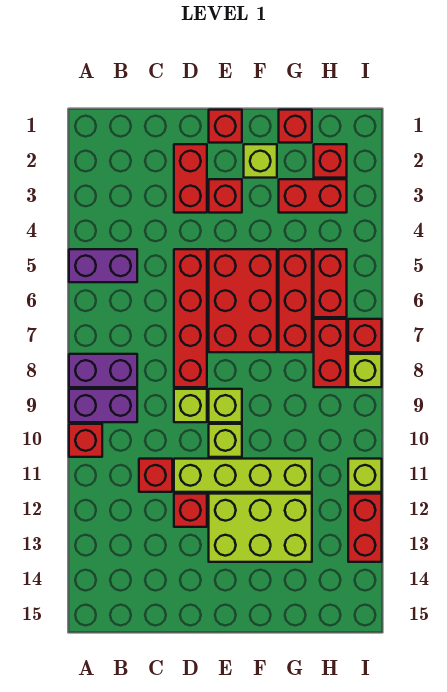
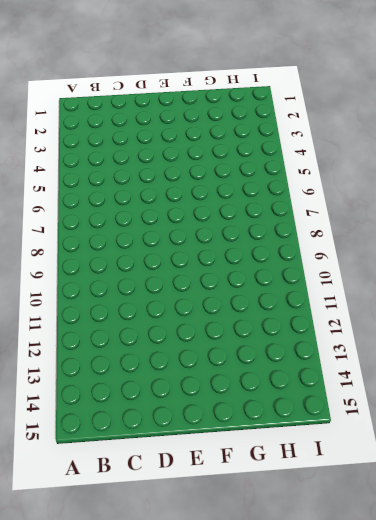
none -> purple brick A5:B5 level 1
none -> purple brick A8:B8 level 1
none -> purple brick A9:B9 level 1

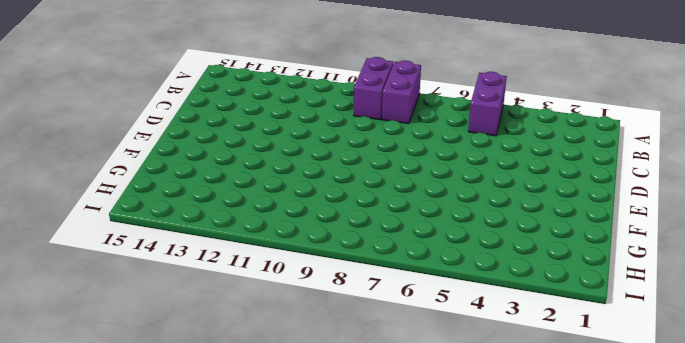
none -> red brick A10 level 1
none -> red brick C11 level 1
none -> red brick D2:D3 level 1

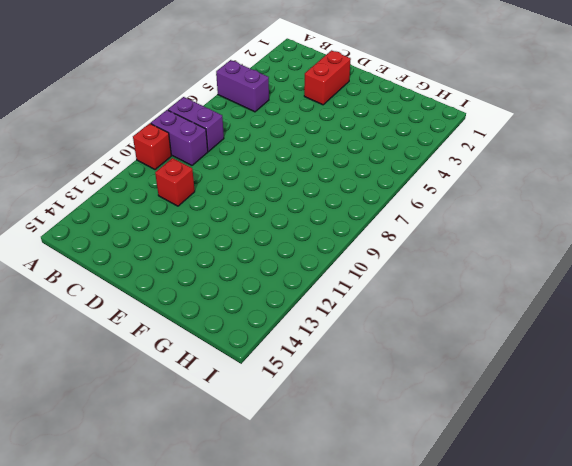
none -> red brick D5:D8 level 1
none -> lime brick D9 level 1
none -> lime brick D11:G11 level 1

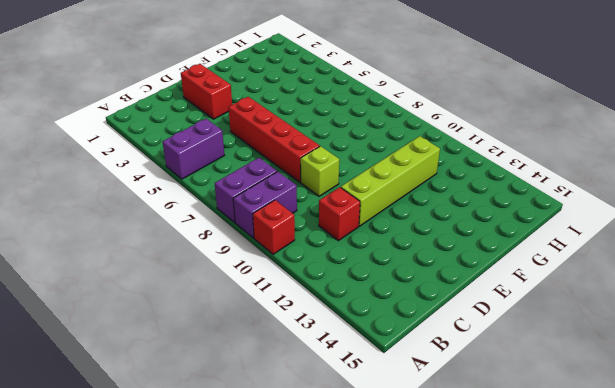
none -> red brick D12 level 1
none -> red brick E1 level 1
none -> red brick E3 level 1

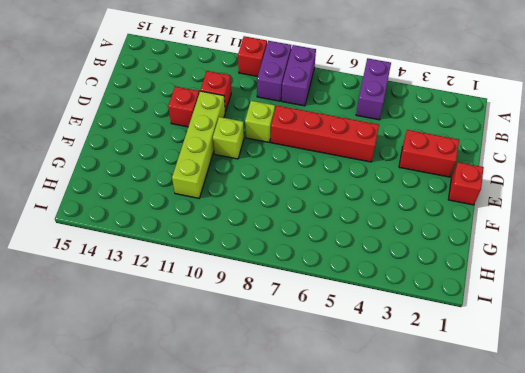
none -> red brick E3 level 1
none -> red brick E5:F7 level 1
none -> lime brick E9 level 1

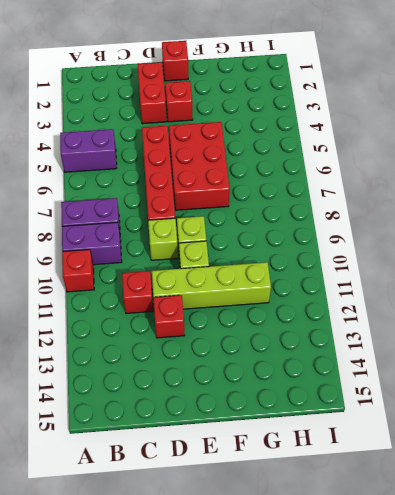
none -> lime brick E12:G13 level 1
none -> lime brick F2 level 1
none -> red brick G1 level 1

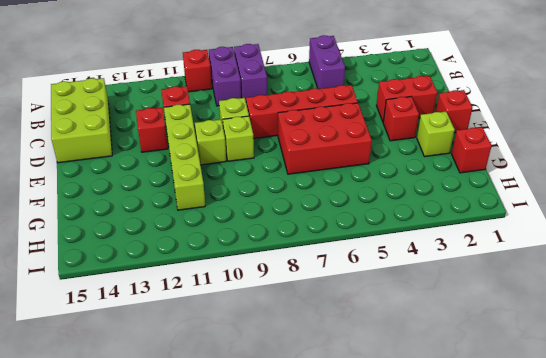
lime brick B14:D15 level 1 -> lime brick E12:G13 level 1
none -> red brick G3:H3 level 1
none -> red brick G5:G7 level 1
none -> red brick H2 level 1

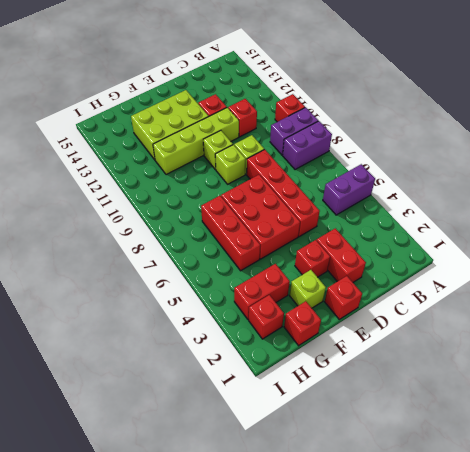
none -> red brick H5:H6 level 1
none -> red brick H7:H8 level 1
none -> red brick I7 level 1

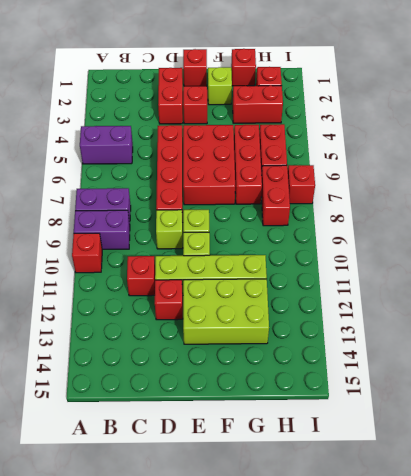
none -> lime brick I8 level 1
none -> lime brick I11 level 1
none -> red brick I12:I13 level 1

